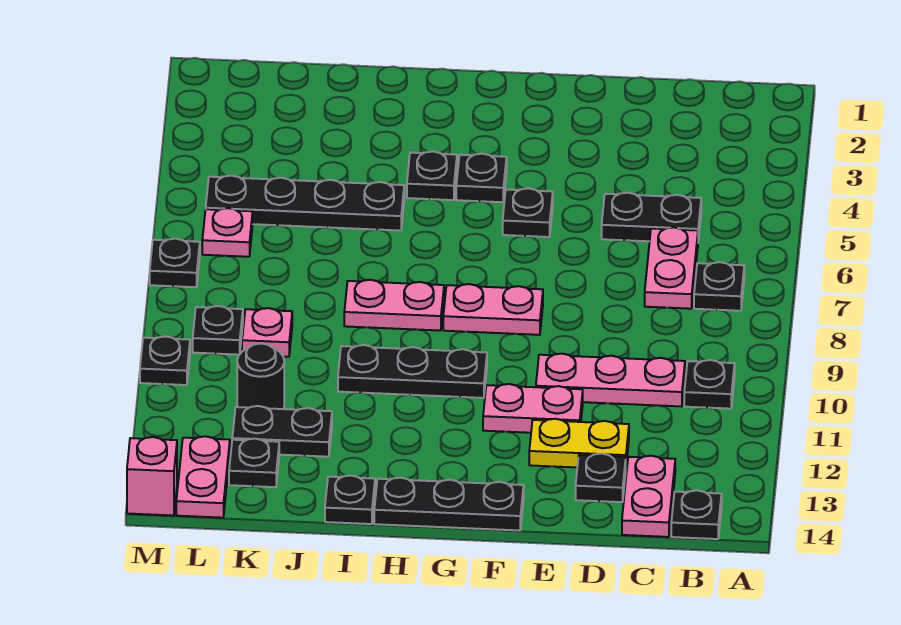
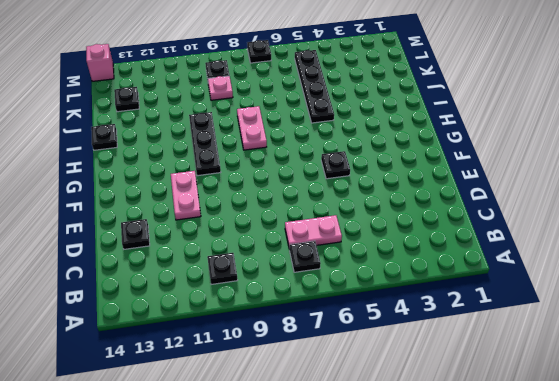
none -> black plate B14 level 1
none -> black plate C5:D5 level 1
none -> pink plate C10:E10 level 1

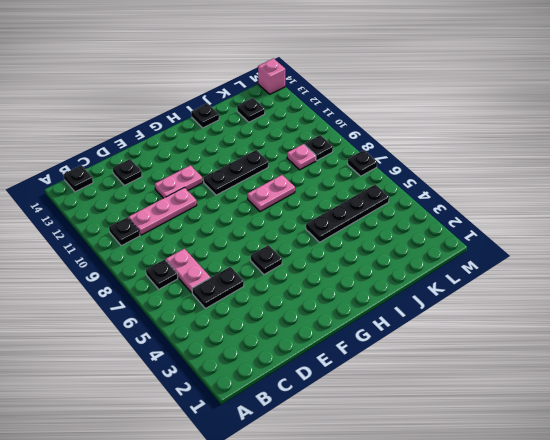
none -> pink plate C13:C14 level 1
none -> yellow plate D12:E12 level 1
none -> pink plate F8:G8 level 1

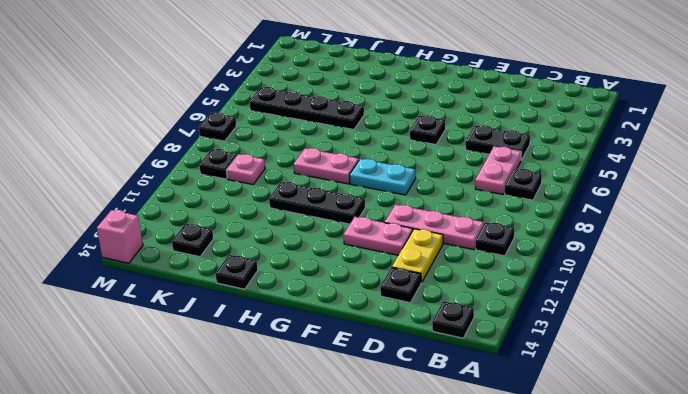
yellow plate D11:D12 level 1 -> yellow plate D12:E12 level 1
cyan plate F8:G8 level 1 -> pink plate F8:G8 level 1
none -> pink plate C13:C14 level 1
none -> black plate F14:H14 level 1
none -> black plate G4 level 1

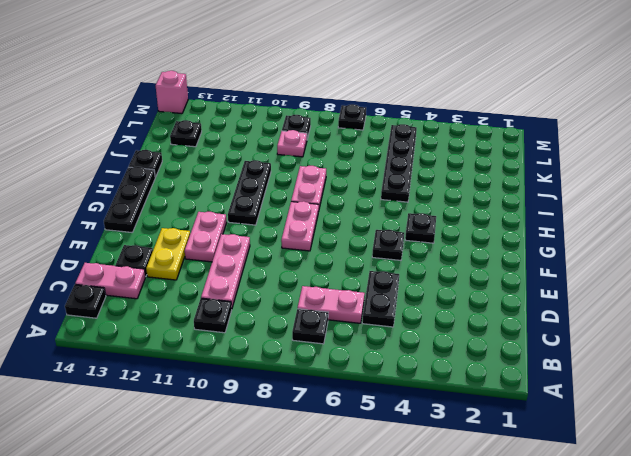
none -> black plate H4 level 1
none -> black plate J12:K12 level 1
none -> black round brick K11 level 1

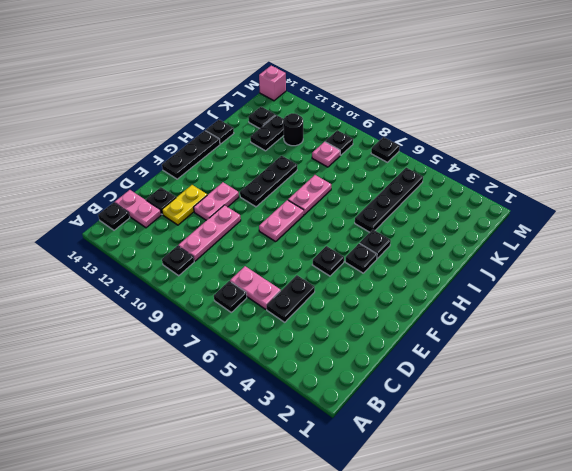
none -> pink plate L6 level 1
none -> pink plate L13:L14 level 1
none -> black plate M10 level 1

